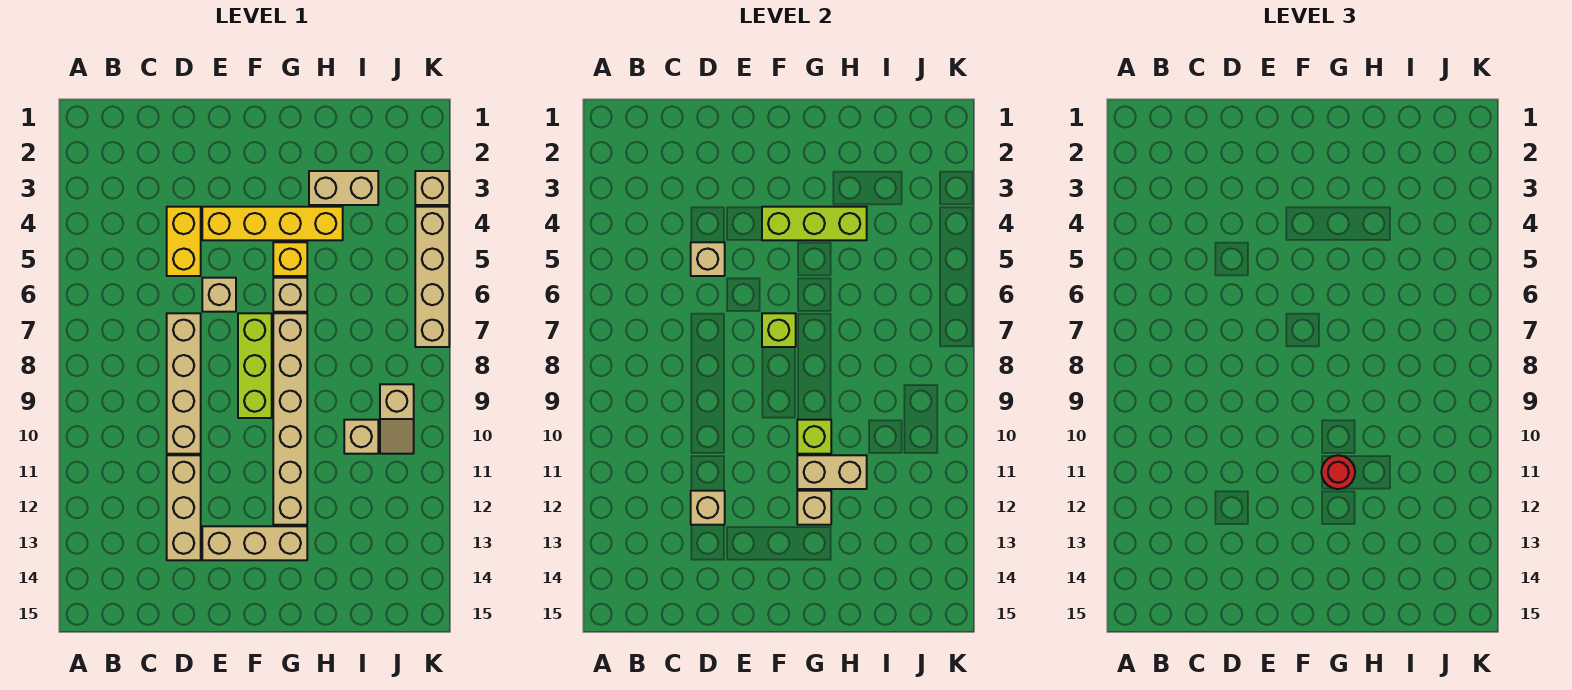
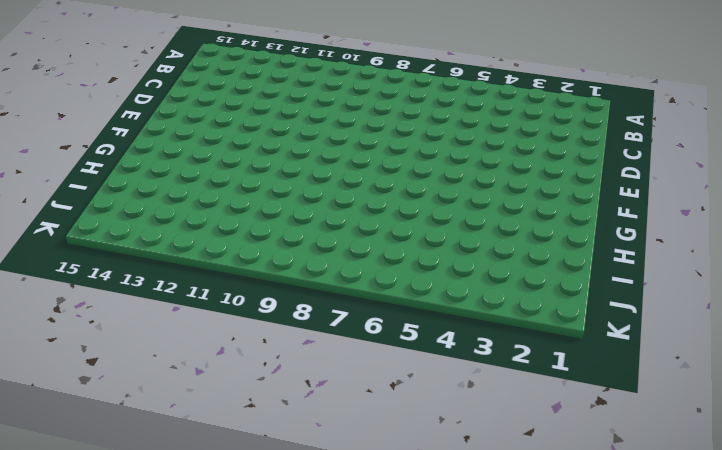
none -> yellow brick D4:D5 level 1
none -> tan brick D7:D10 level 1
none -> tan brick D11:D13 level 1

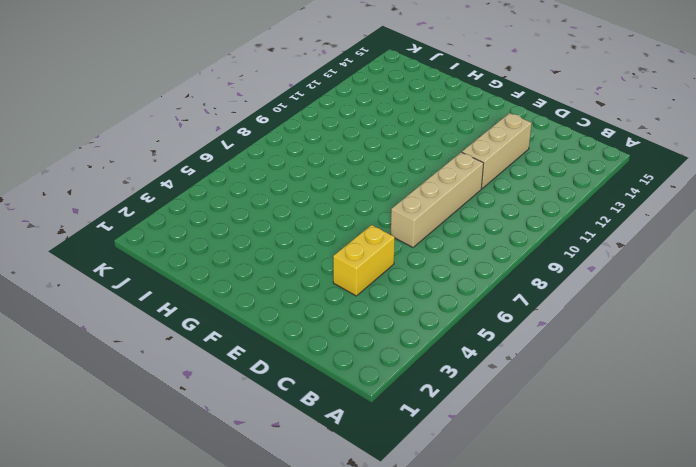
none -> yellow brick E4:H4 level 1
none -> tan brick E6 level 1
none -> tan brick E13:G13 level 1

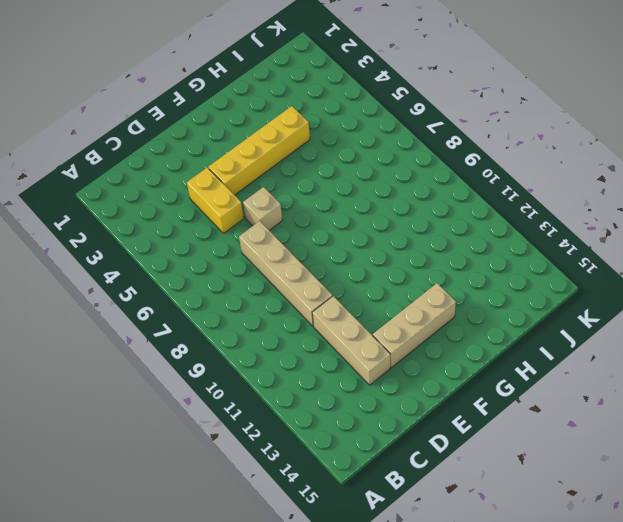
none -> lime brick F7:F9 level 1
none -> yellow brick G5 level 1
none -> tan brick G6 level 1

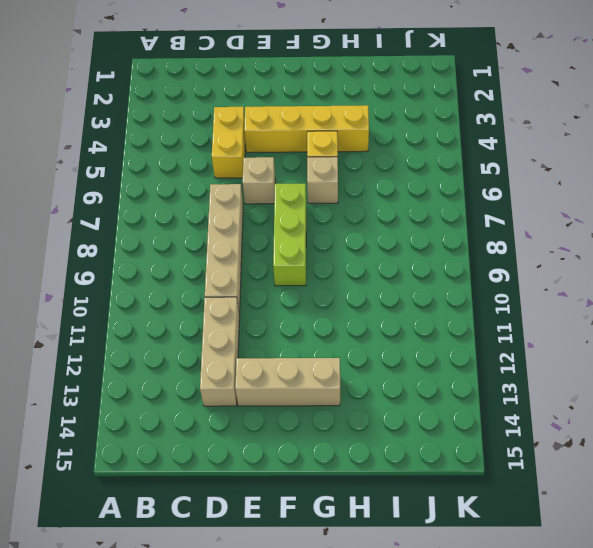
none -> tan brick G7:G12 level 1
none -> tan brick H3:I3 level 1
none -> tan brick I10 level 1

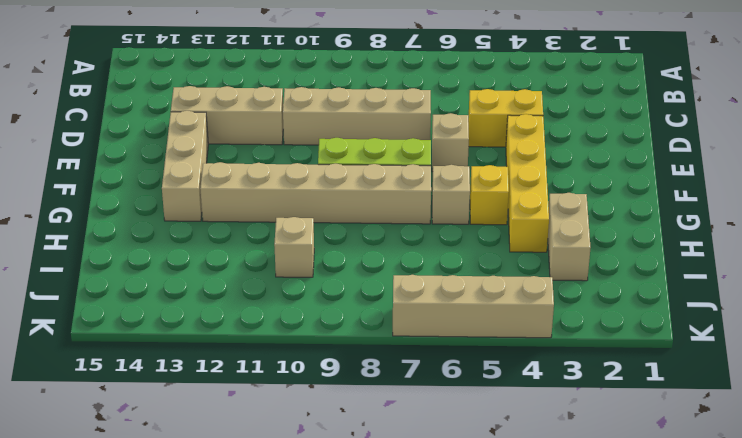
none -> tan slope J9:J10 level 1 top 9
none -> tan brick K3 level 1
none -> tan brick D5 level 2

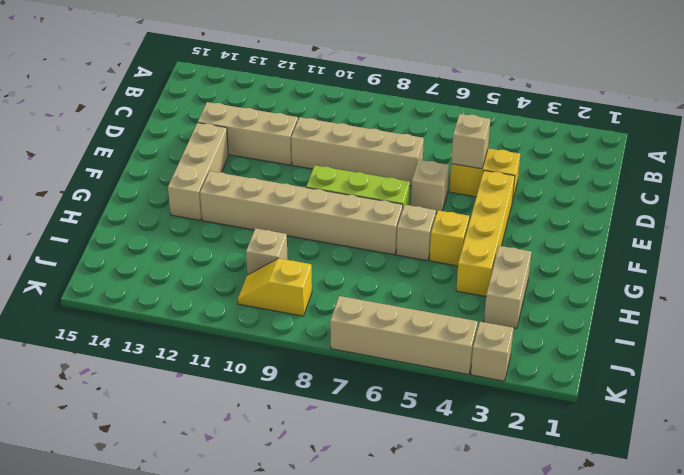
yellow slope J9:J10 level 1 top 9 -> tan slope J9:J10 level 1 top 9
none -> tan brick D12 level 2
none -> lime brick F4:H4 level 2
none -> lime brick F7 level 2

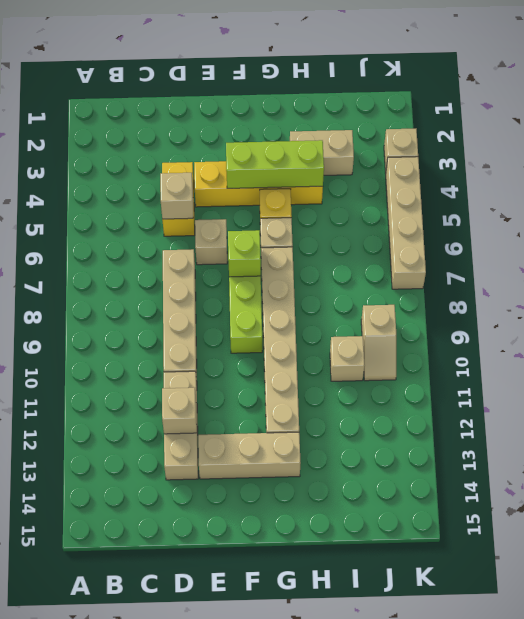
none -> lime brick G10 level 2
none -> tan brick G11:H11 level 2
none -> tan brick G12 level 2

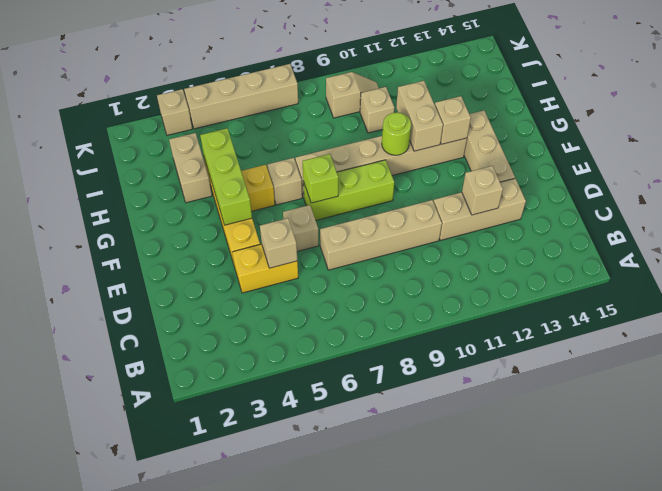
lime round brick G10 level 2 -> lime brick G10 level 2
none -> red round brick G11 level 3

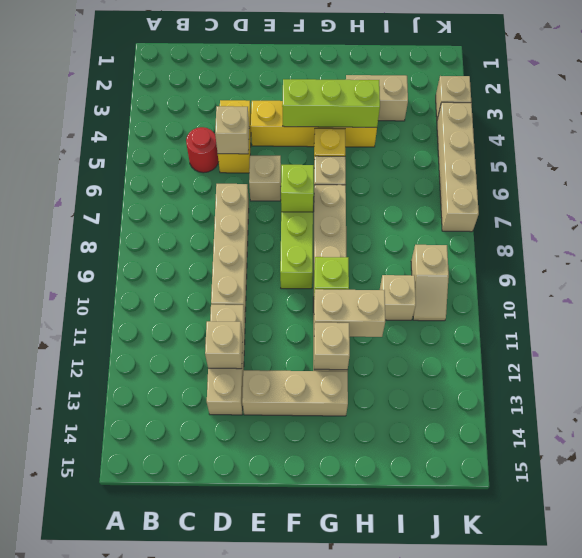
red round brick C5 level 1 -> red round brick G11 level 3

